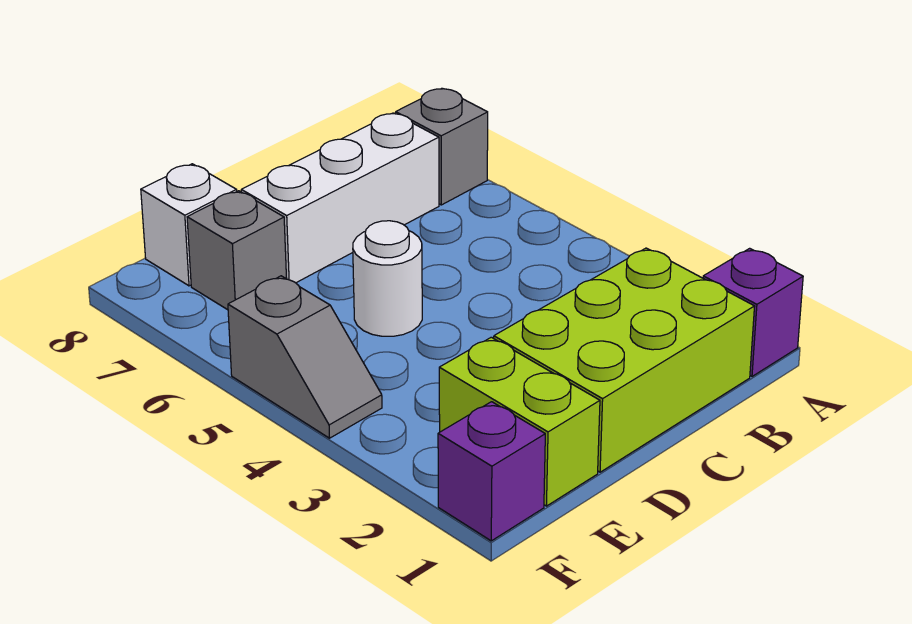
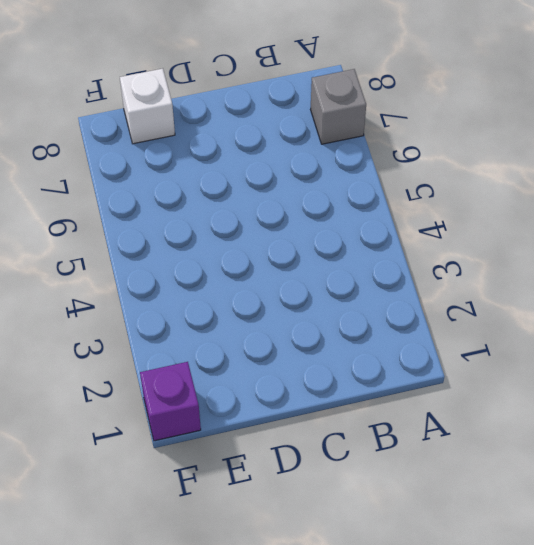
none -> purple brick A1 level 1
none -> lime brick B1:D2 level 1

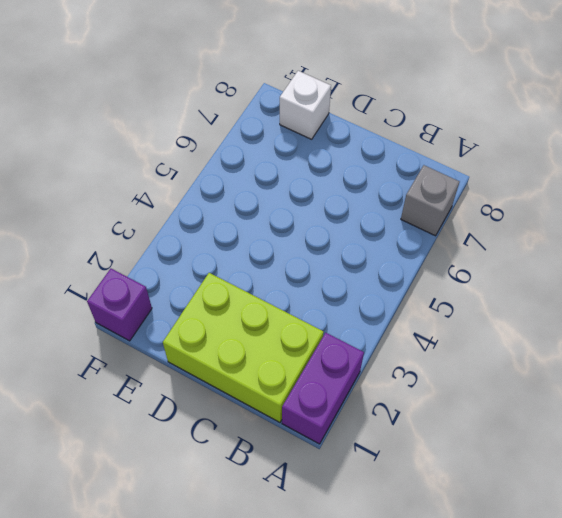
purple brick A1:A2 level 1 -> purple brick A1 level 1
none -> white brick B7:D7 level 1
none -> white round brick D5 level 1

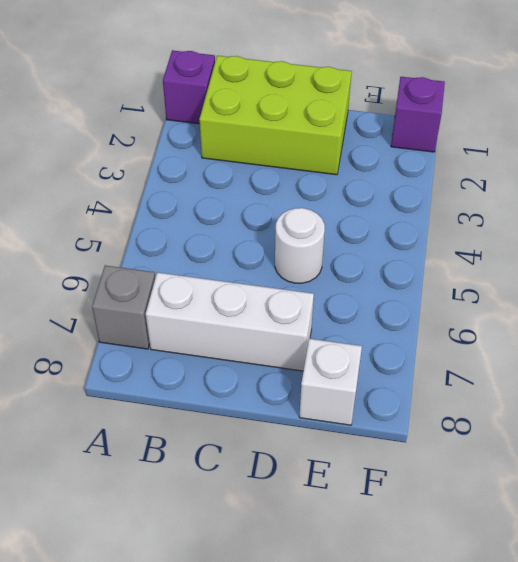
none -> lime brick E1:E2 level 1
none -> grey brick E7 level 1

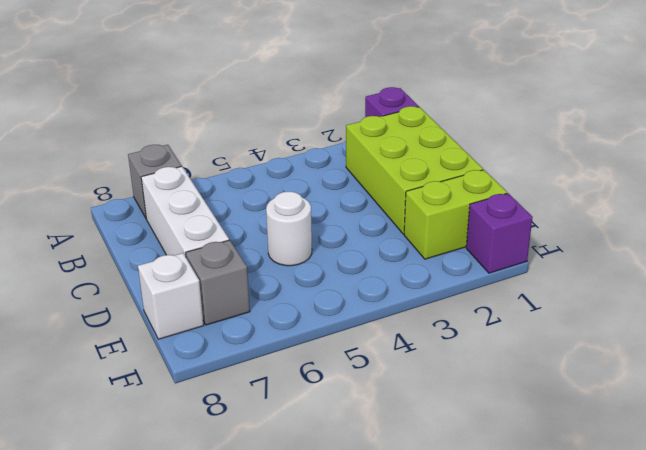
none -> grey slope F4:F5 level 1 top 5

